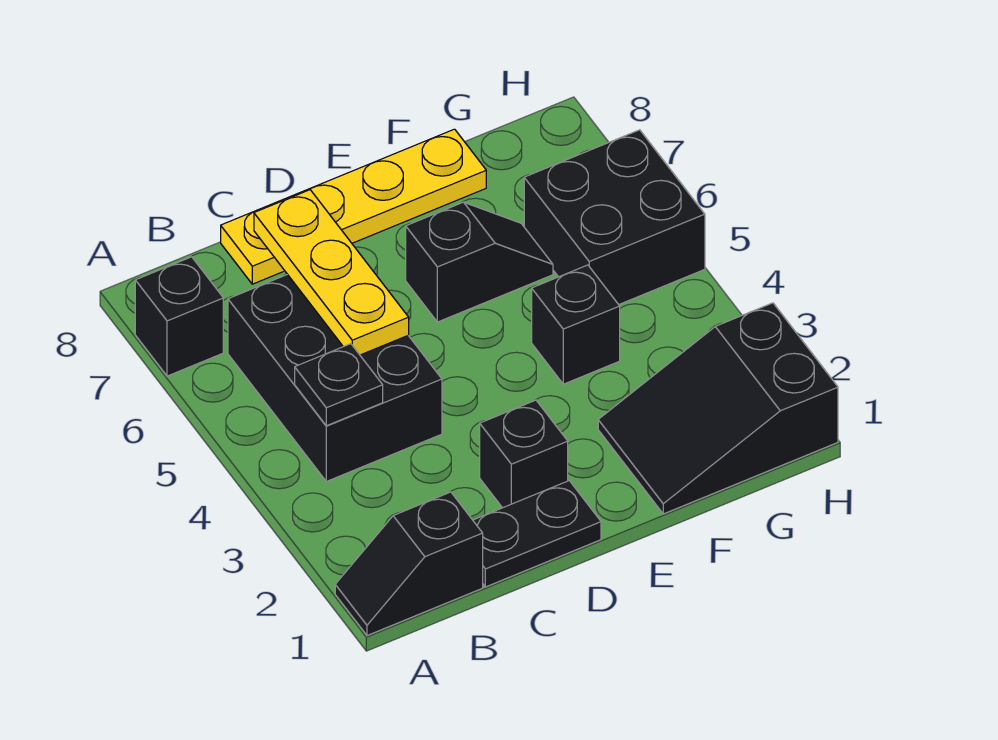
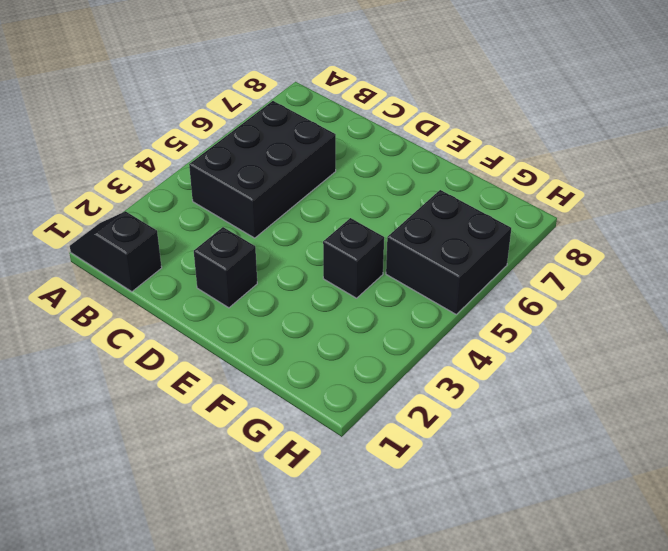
none -> black brick A7 level 1
none -> black plate C1:D1 level 1
none -> yellow plate C8:F8 level 1

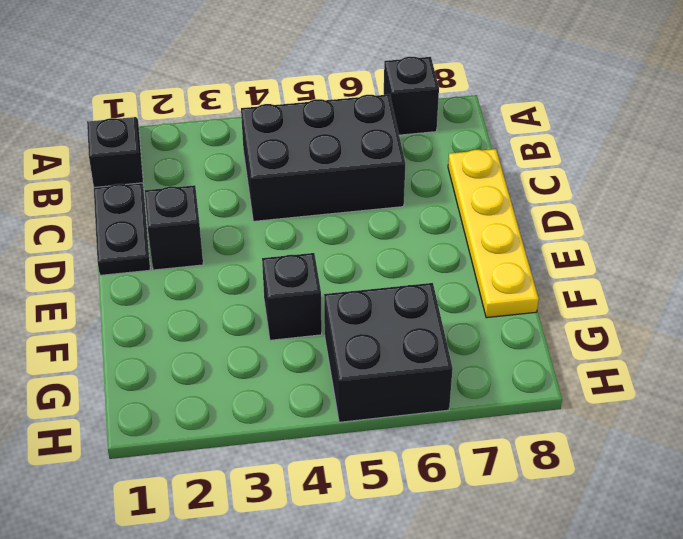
none -> black slope E6:F6 level 1 top E
none -> black slope F1:H2 level 1 top H
none -> black plate B4 level 2

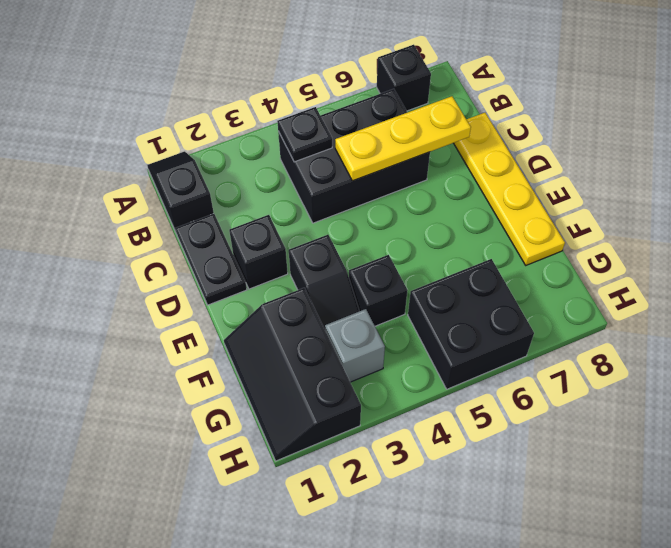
black slope E3:F3 level 1 top E -> black slope E6:F6 level 1 top E
black slope F1:H2 level 1 top 2 -> black slope F1:H2 level 1 top H
grey brick G3 level 1 -> none

